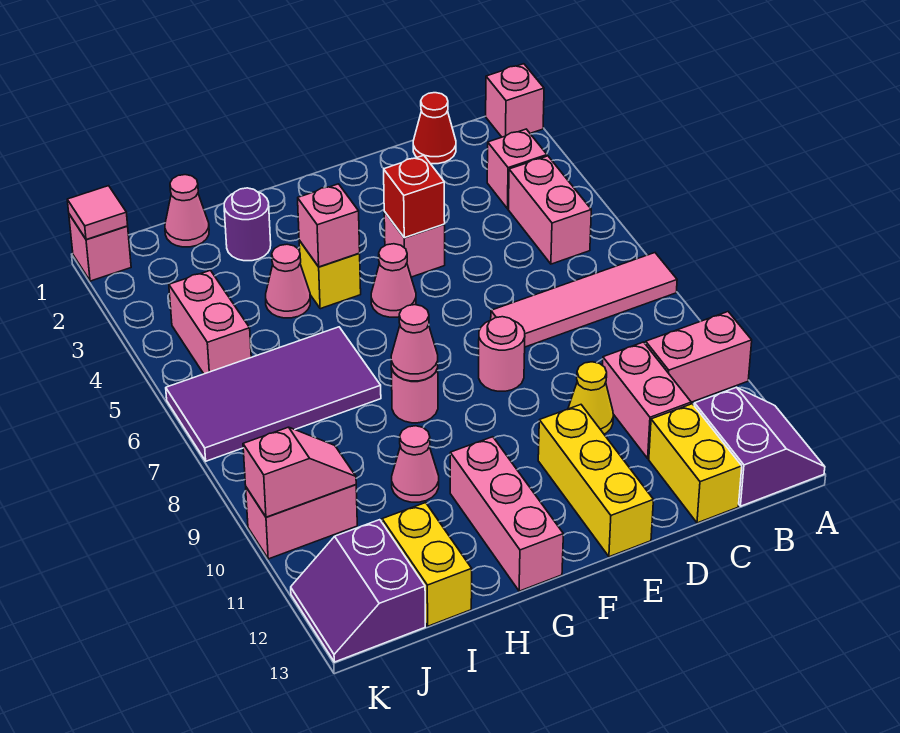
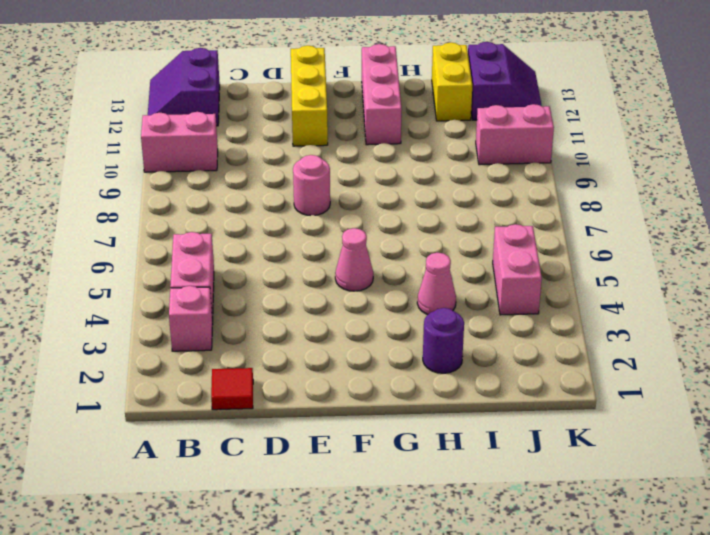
red tile C1 level 1 -> red cone C1 level 1
none -> pink brick A1 level 1
none -> pink tile A7:D7 level 1
none -> pink brick C10:C11 level 1
none -> yellow brick C12:C13 level 1

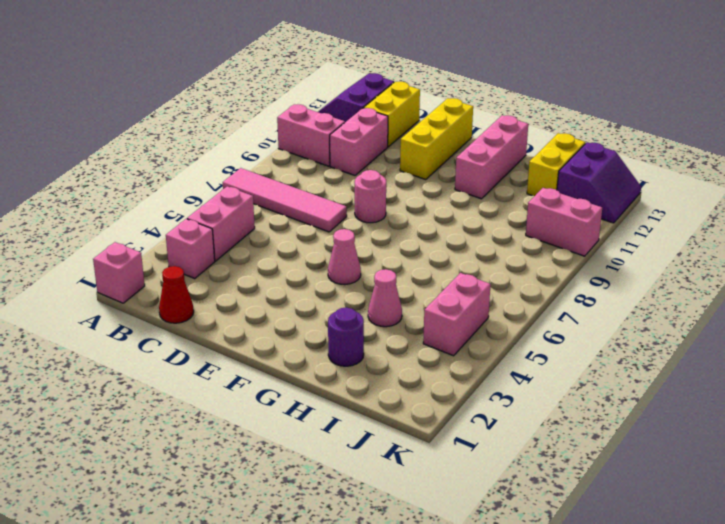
none -> yellow cone D10 level 1
none -> pink brick E4 level 1
none -> yellow brick G4 level 1
none -> pink round brick G8 level 1

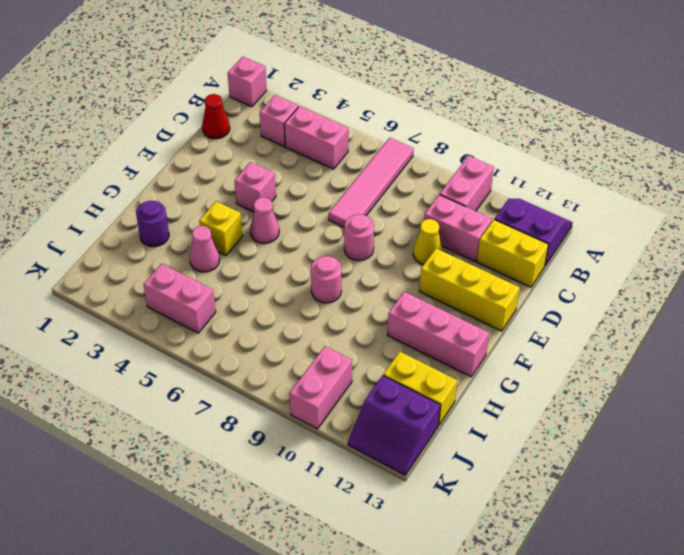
none -> purple tile H6:K7 level 1
none -> pink cone H10 level 1
none -> pink cone I1 level 1
none -> pink brick K1 level 1

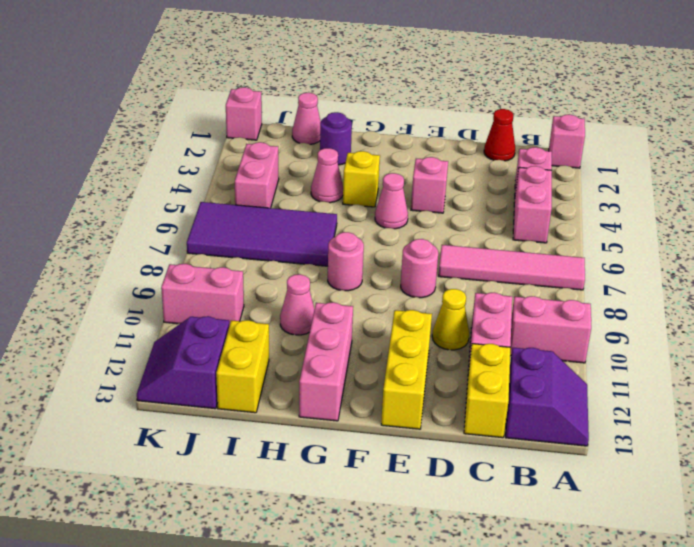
none -> red brick E4 level 2
none -> pink brick G4 level 2
none -> pink cone G8 level 2
none -> pink slope J10:K10 level 2 top K

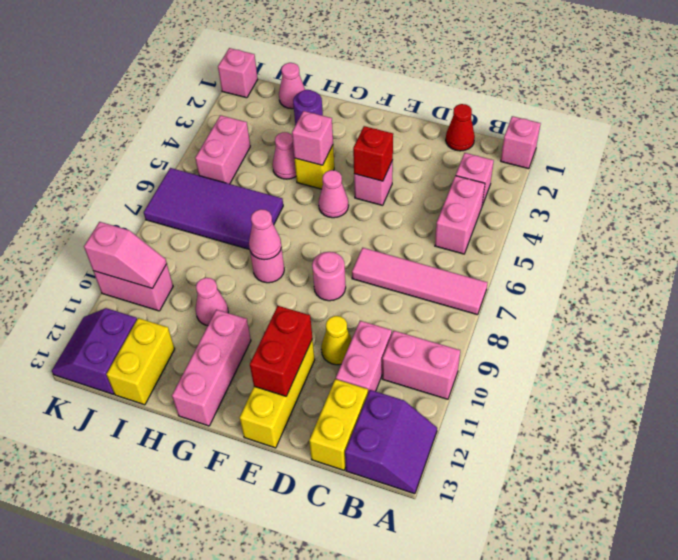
red brick E11:E12 level 2 -> none
none -> pink tile K1 level 2

